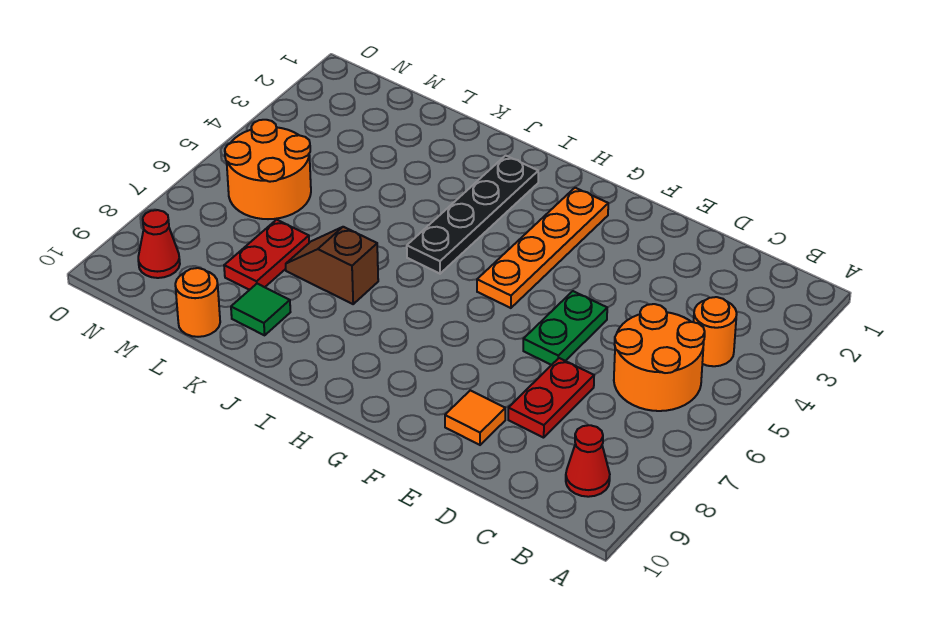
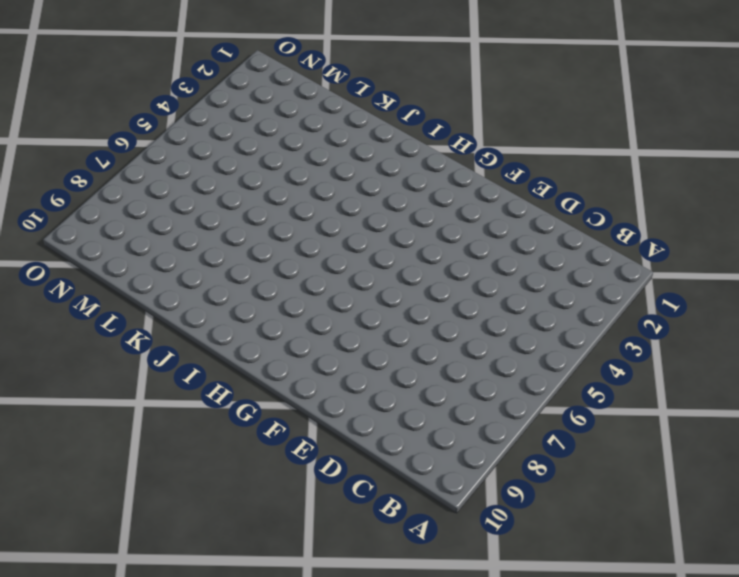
none -> orange round brick B4 level 1
none -> orange round brick B5:C6 level 1
none -> red cone B9 level 1

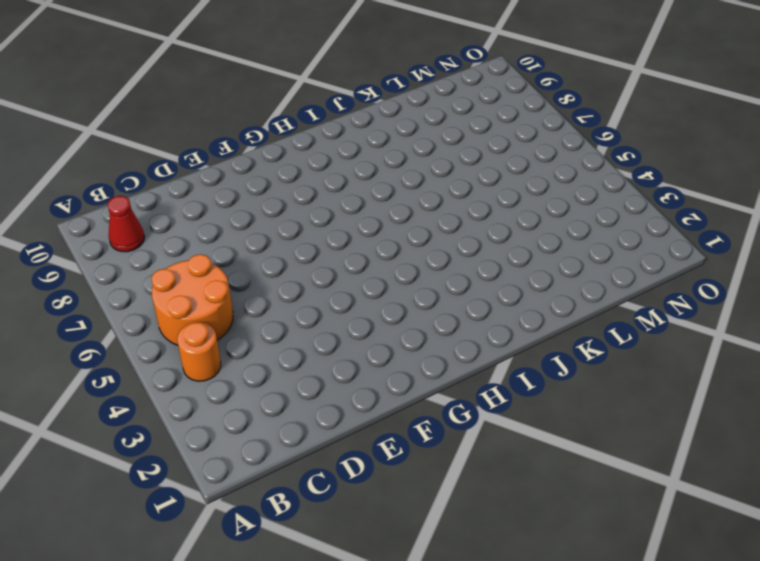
none -> red plate D7:D8 level 1
none -> green plate E5:E6 level 1
none -> orange tile E9 level 1

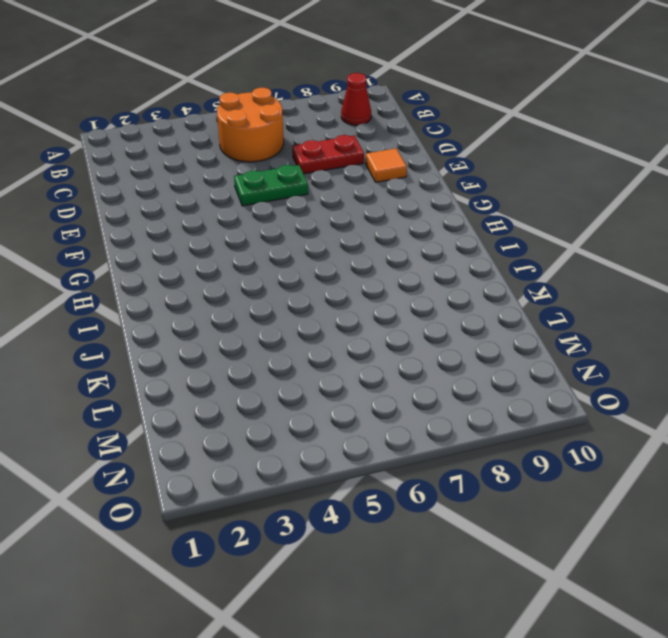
none -> orange round brick B4 level 1
none -> orange plate G2:G5 level 1
none -> black plate I2:I5 level 1

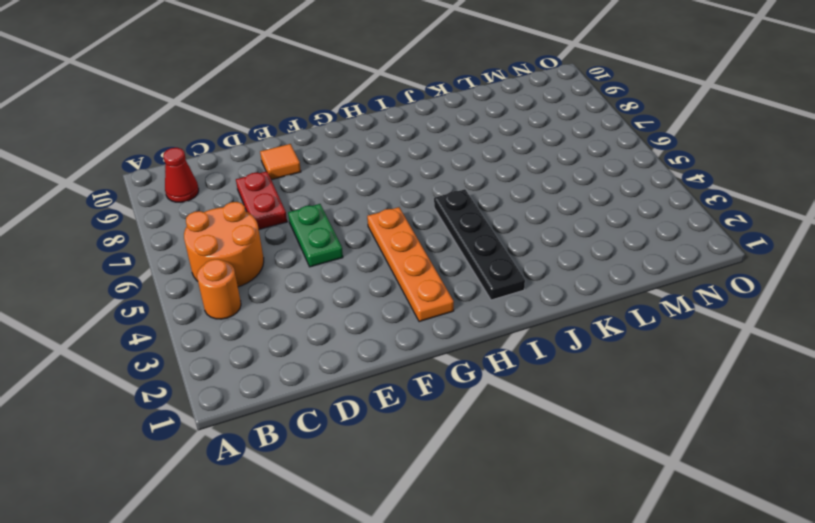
none -> brown slope J7:K7 level 1 top J
none -> green tile K9 level 1
none -> red plate L7:L8 level 1

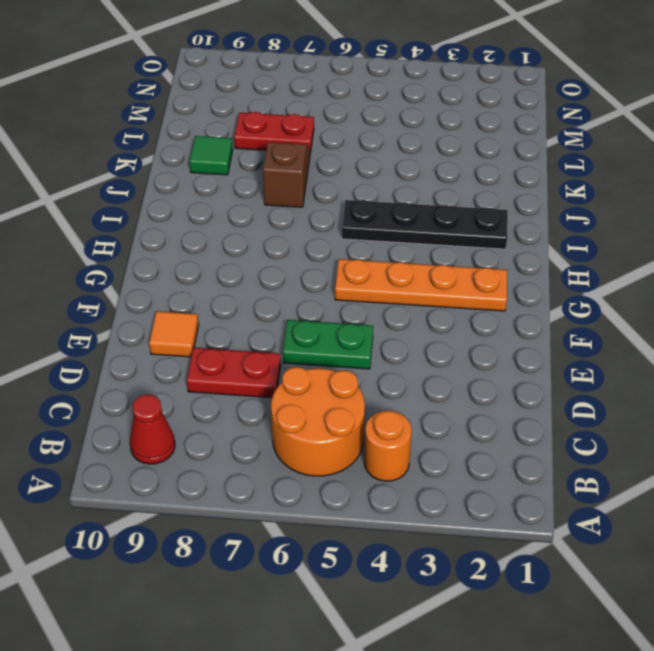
none -> orange round brick L10 level 1
none -> orange round brick M5:N6 level 1
none -> red cone N9 level 1

